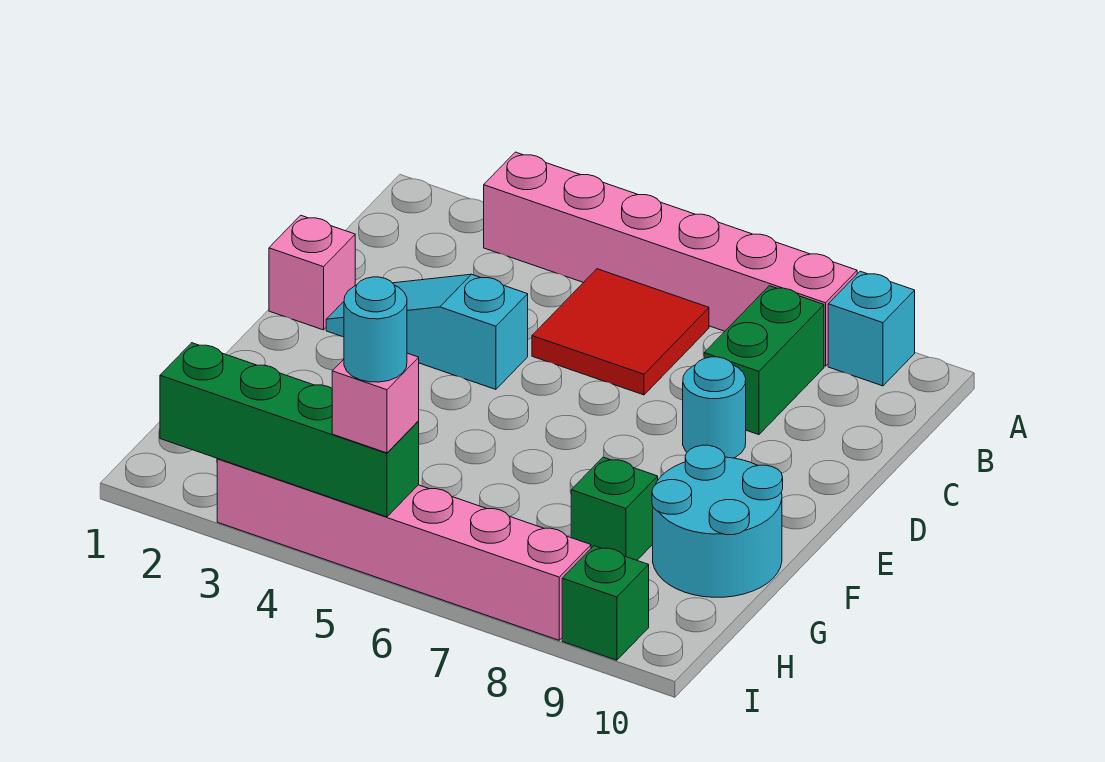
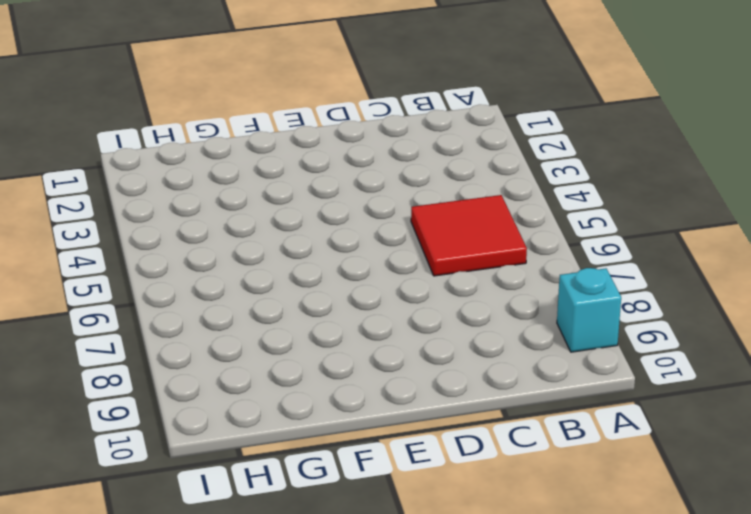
none -> pink brick A3:A8 level 1
none -> green brick B8:C8 level 1
none -> pink brick D1 level 1

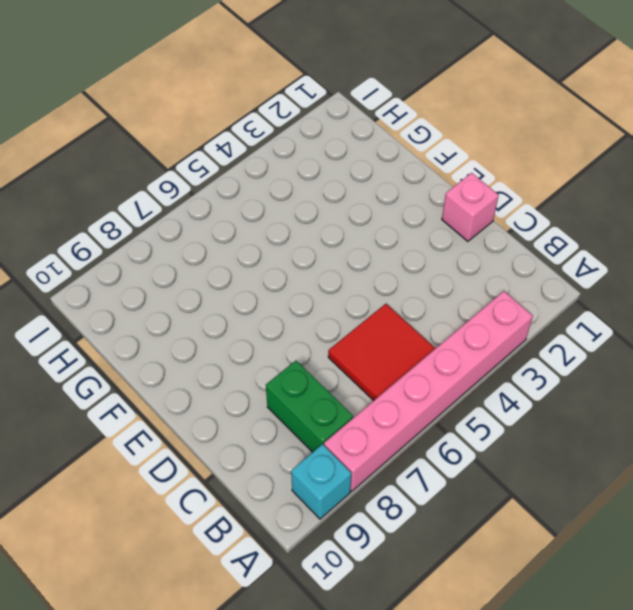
none -> cyan slope D2:D4 level 1 top 4
none -> cyan round brick D8 level 1
none -> cyan round brick F9:G10 level 1

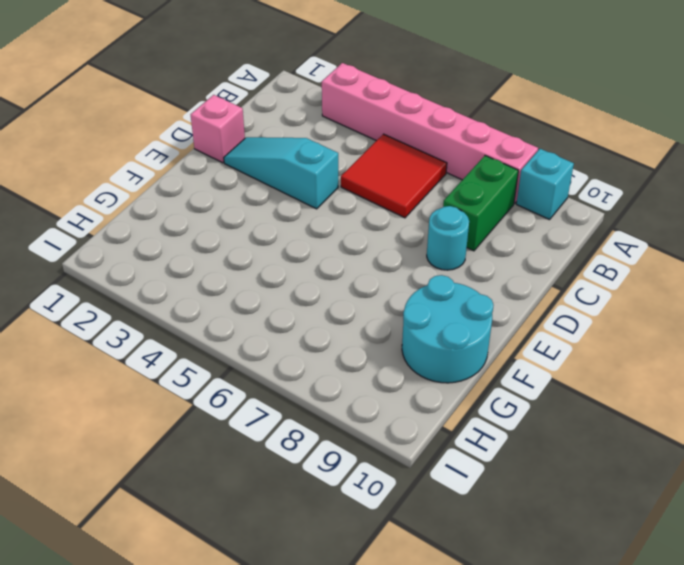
none -> green brick G8 level 1
none -> pink brick I3:I8 level 1
none -> green brick I9 level 1

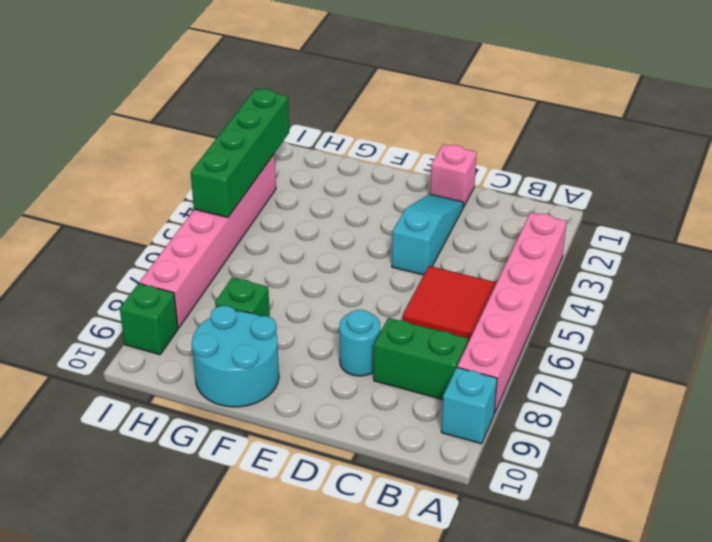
none -> pink brick I5 level 3
none -> cyan round brick I5 level 4

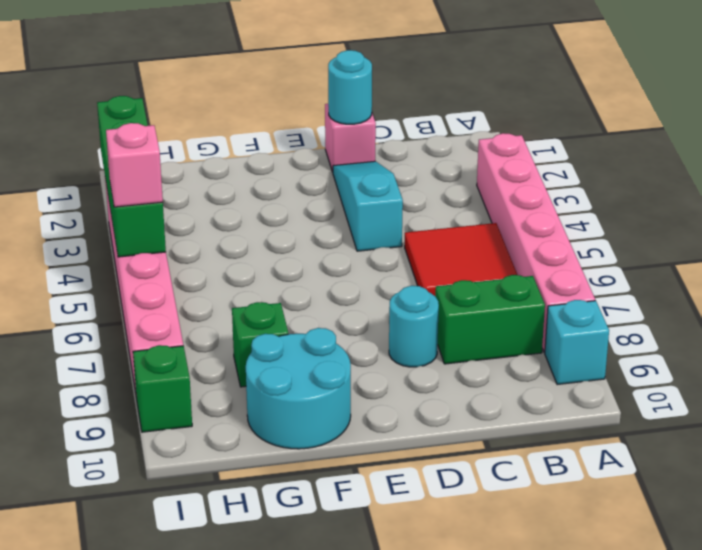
cyan round brick D1 level 2 -> cyan round brick I5 level 4

